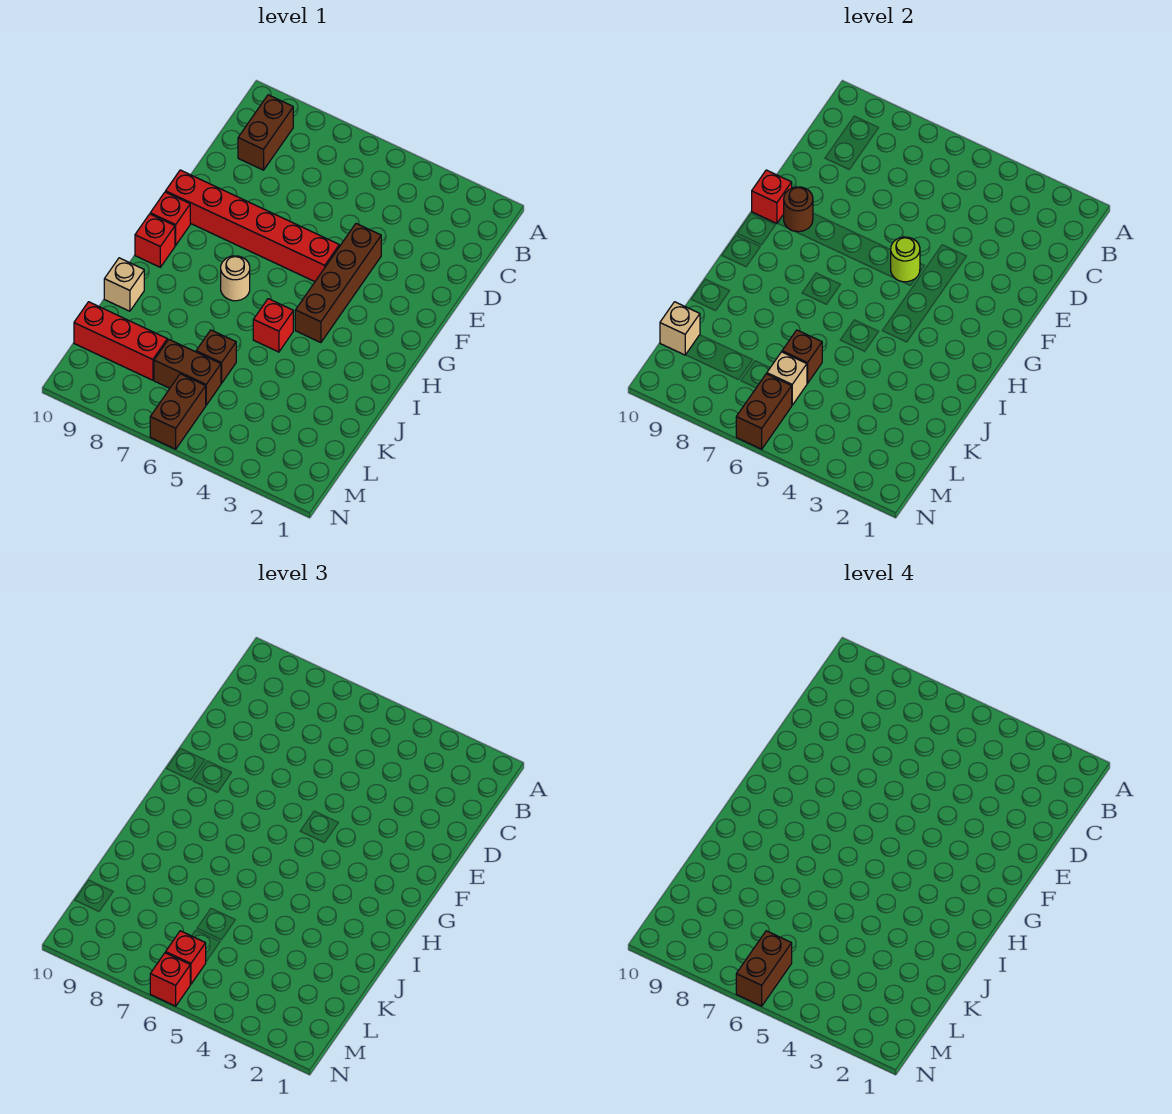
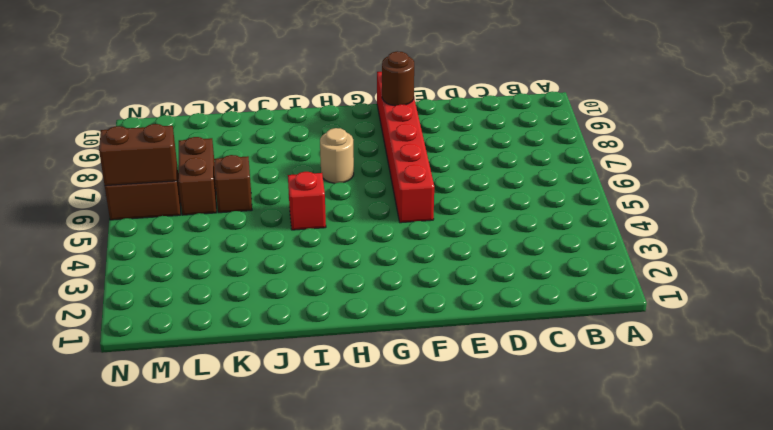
none -> brown brick B9:C9 level 1
none -> brown brick E4:H4 level 1
none -> red brick G10 level 1

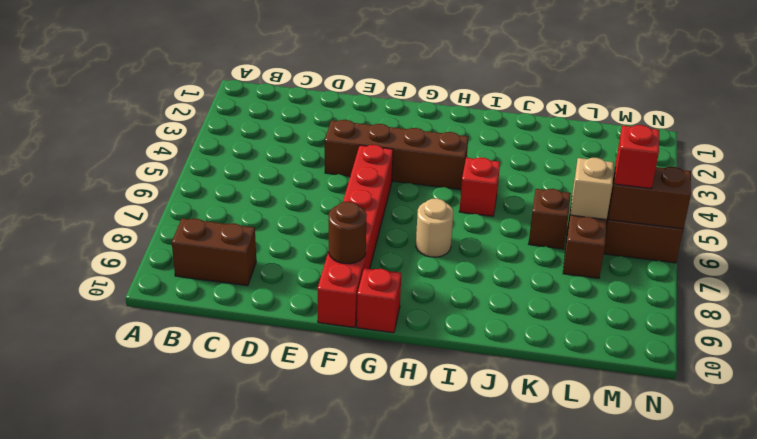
none -> red brick H10 level 1
none -> tan brick J10 level 1
none -> red brick L8:L10 level 1

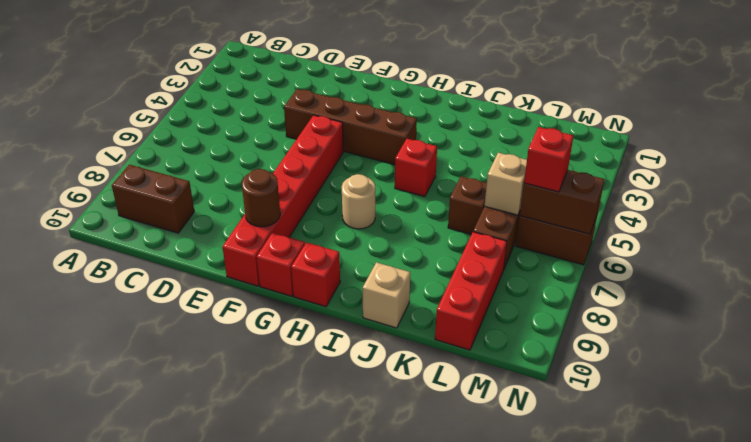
none -> lime round brick F5 level 2
none -> red brick F10 level 2
none -> brown brick K6 level 2

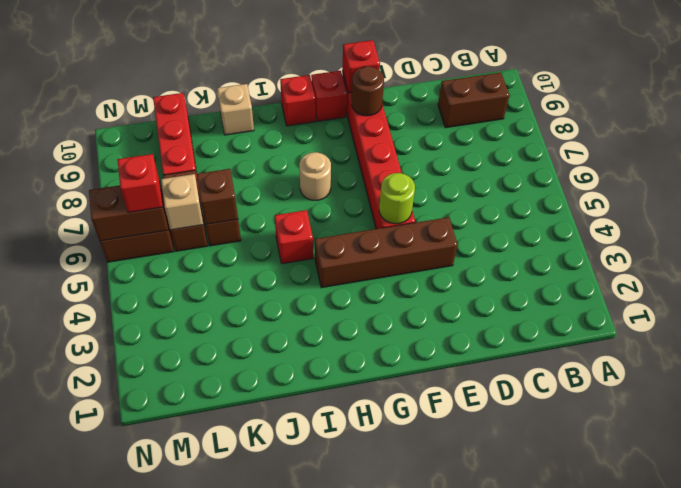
none -> tan brick L10 level 2
none -> red brick N6 level 3
none -> brown brick M6:N6 level 4

